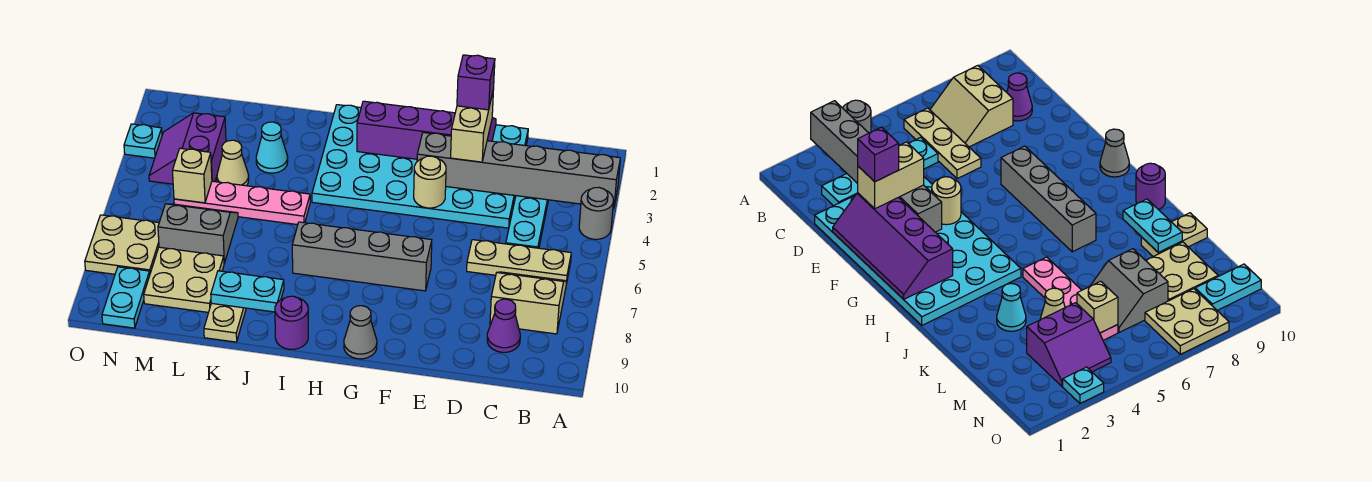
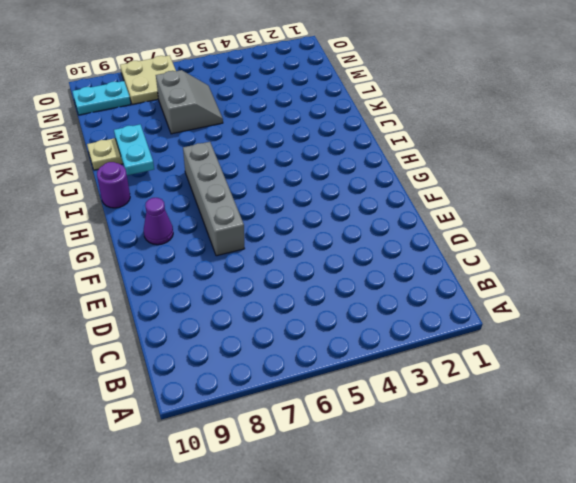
purple cone G9 level 1 -> purple cone C9 level 1
none -> grey round brick A4 level 1
none -> tan plate B6:D6 level 1
none -> tan slope B7:C8 level 1 top 8

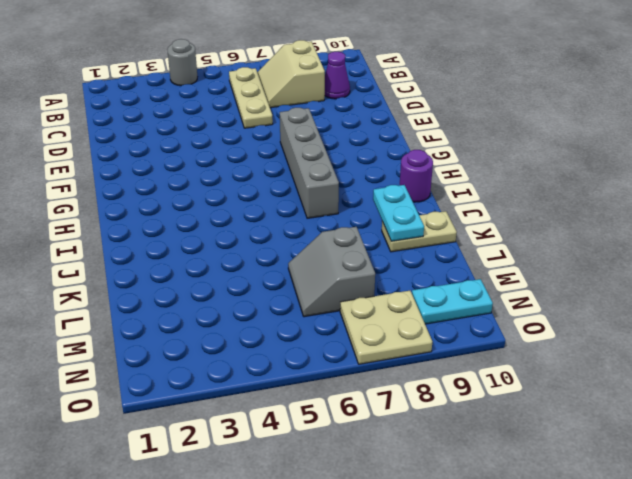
none -> cyan plate C2:C5 level 1
none -> cyan plate D1:I4 level 1
none -> grey cone G10 level 1

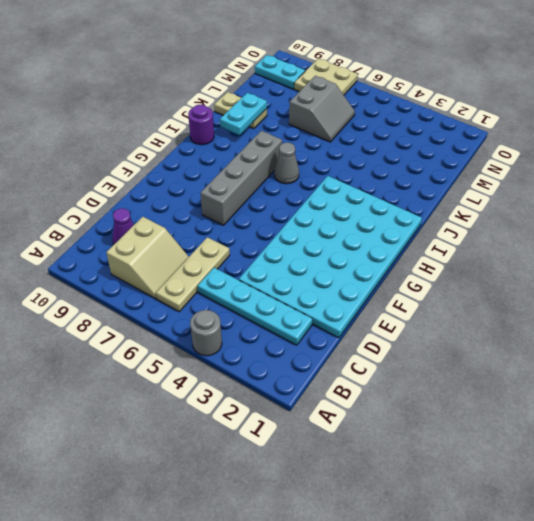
grey cone I6 level 1 -> grey cone G10 level 1
none -> pink plate J5:M5 level 1
none -> cyan cone K3 level 1
none -> tan cone L4 level 1

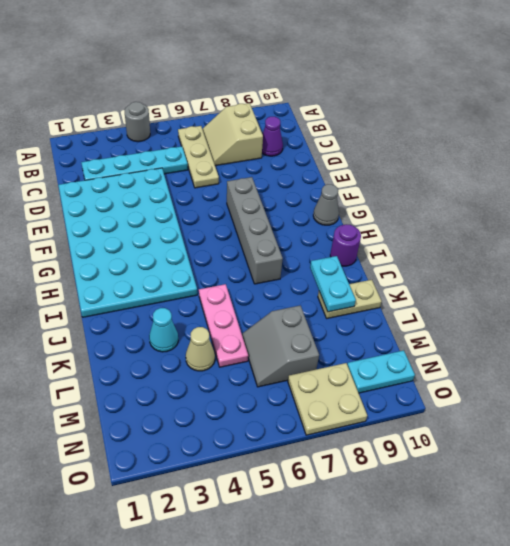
pink plate J5:L5 level 1 -> pink plate J5:M5 level 1
none -> tan plate L8:M9 level 1
none -> purple slope M3:N4 level 1 top M
none -> cyan plate O3 level 1

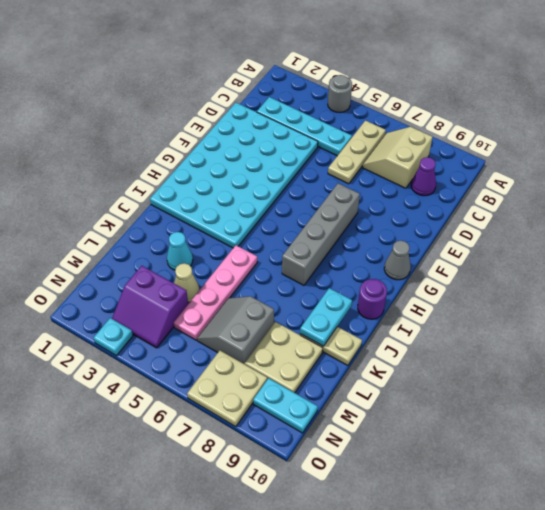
none -> grey brick A3:F3 level 2
none -> purple slope E1:H2 level 2 top 2
none -> tan round brick F4 level 2

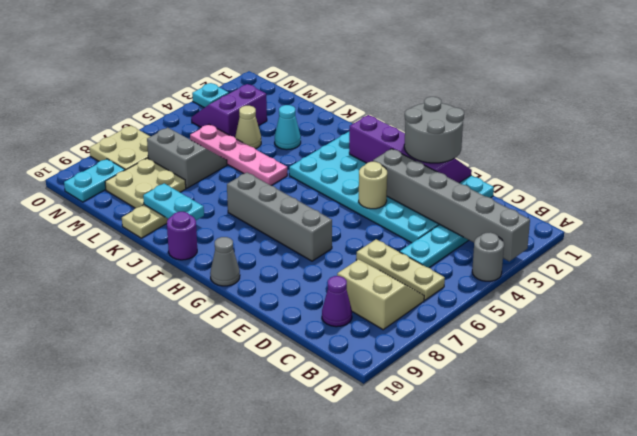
grey round brick E1:F2 level 3 -> tan brick E2:E3 level 3
none -> tan brick M5 level 2
none -> purple brick E2 level 4

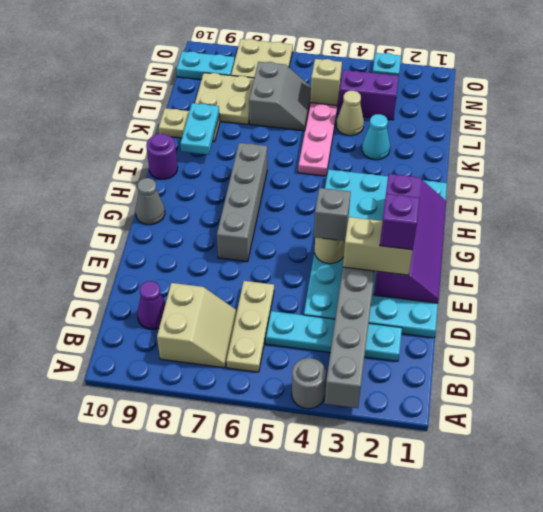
grey brick F4 level 3 -> none

